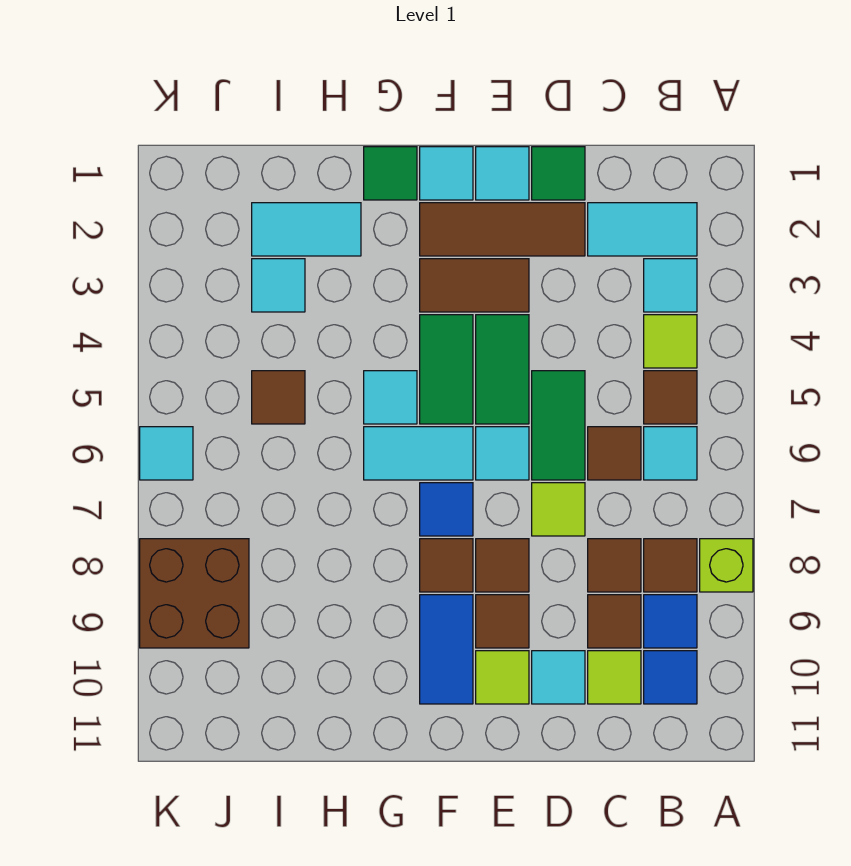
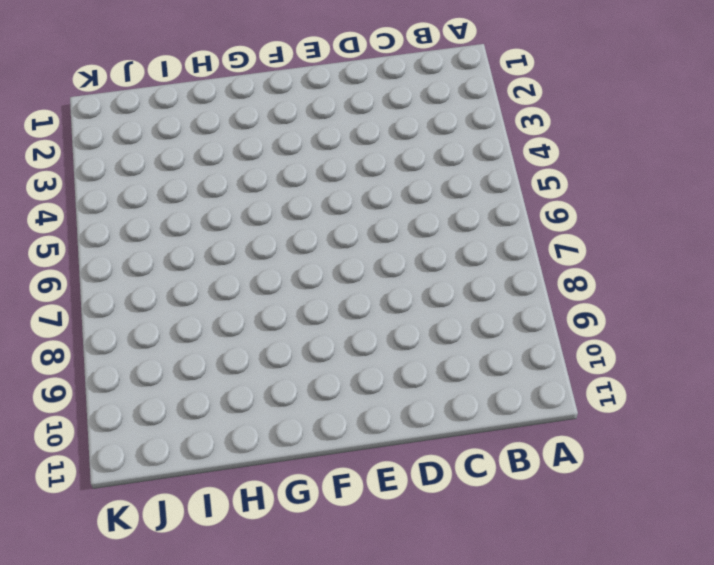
none -> lime brick A8 level 1
none -> cyan tile B2:C2 level 1
none -> cyan tile B3 level 1
none -> lime tile B4 level 1

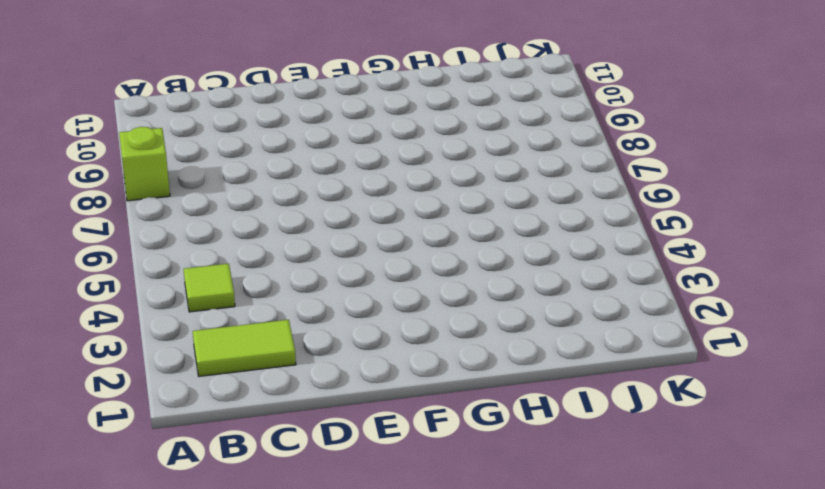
lime tile B2:C2 level 1 -> cyan tile B2:C2 level 1
none -> cyan tile B3 level 1
none -> brown tile B5 level 1
none -> cyan tile B6 level 1
none -> brown tile B8 level 1

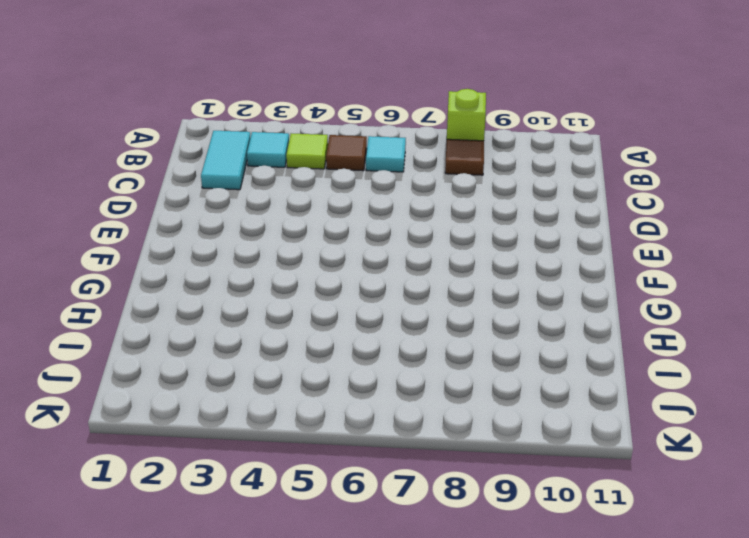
none -> blue tile B9 level 1
none -> blue tile B10 level 1
none -> brown tile C6 level 1
none -> brown tile C8 level 1

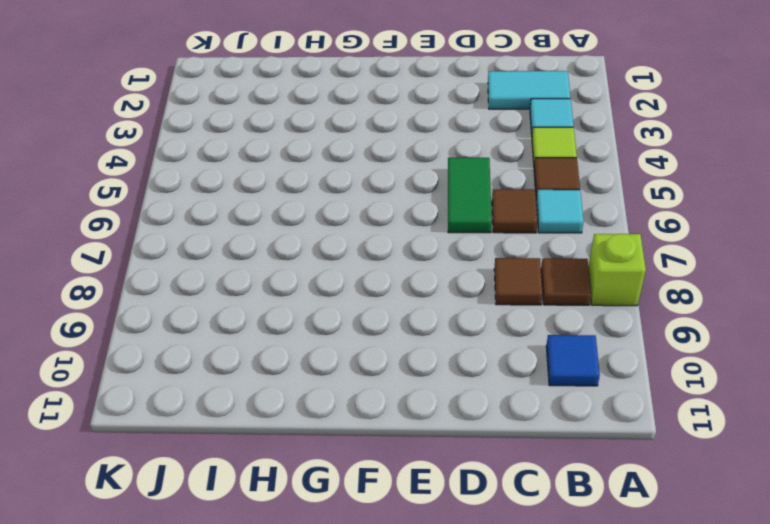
none -> blue tile B9 level 1
none -> brown tile C9 level 1
none -> lime tile C10 level 1
none -> green tile D1 level 1

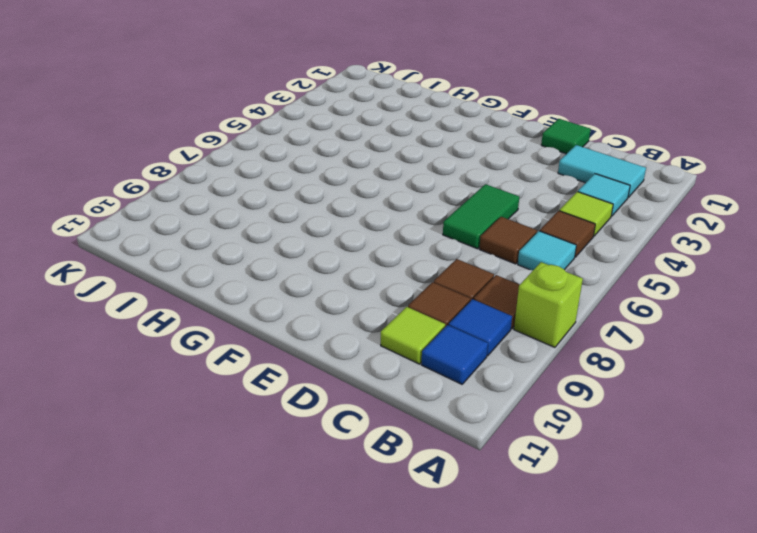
none -> brown tile D2:F2 level 1
none -> lime tile D7 level 1
none -> cyan tile D10 level 1
none -> cyan tile E1 level 1

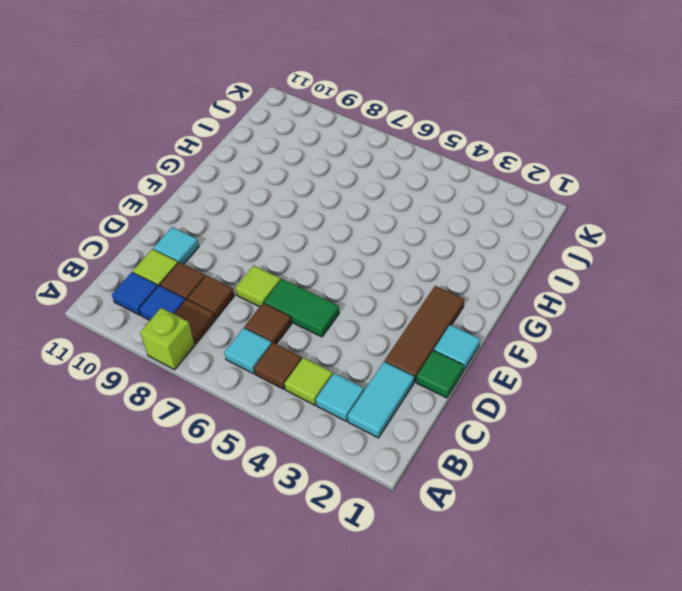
none -> brown tile E3:F3 level 1
none -> green tile E4:E5 level 1
none -> cyan tile E6 level 1
none -> brown tile E8 level 1

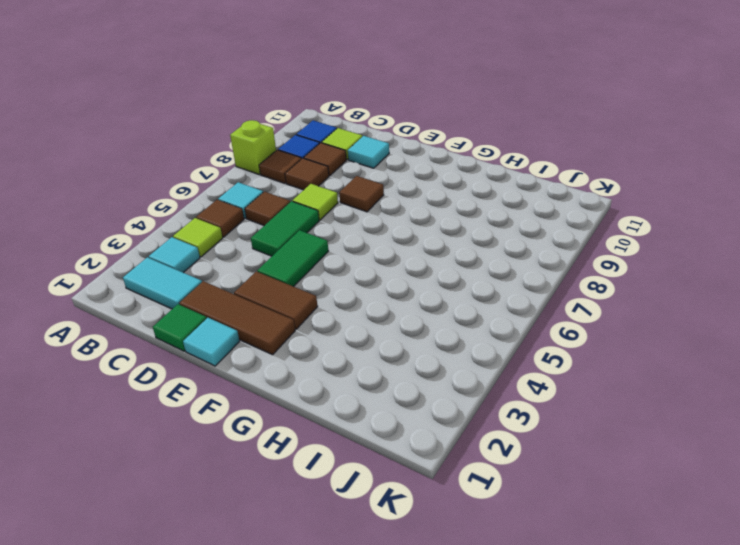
none -> cyan tile E6 level 1
none -> brown tile E9 level 1
none -> lime tile E10 level 1
none -> cyan tile F1 level 1

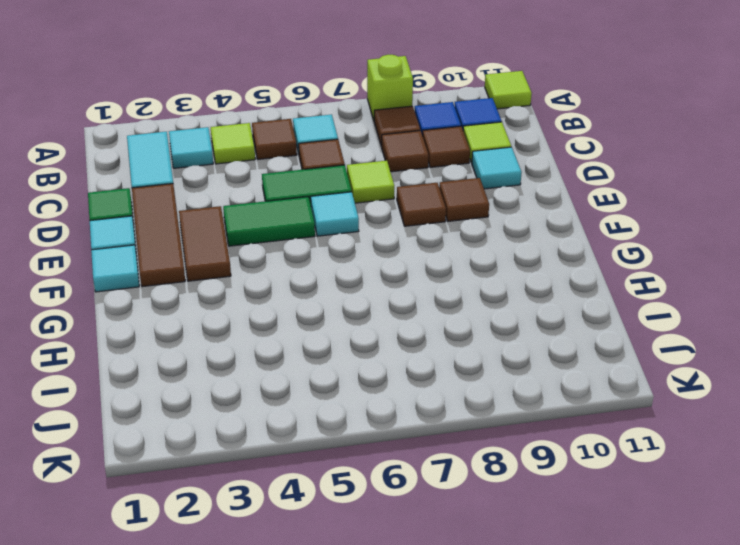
lime tile A11 level 1 -> lime tile E10 level 1
none -> green tile F4:F5 level 1
none -> cyan tile F6:G6 level 1
none -> blue tile F7 level 1
none -> brown tile F8 level 1

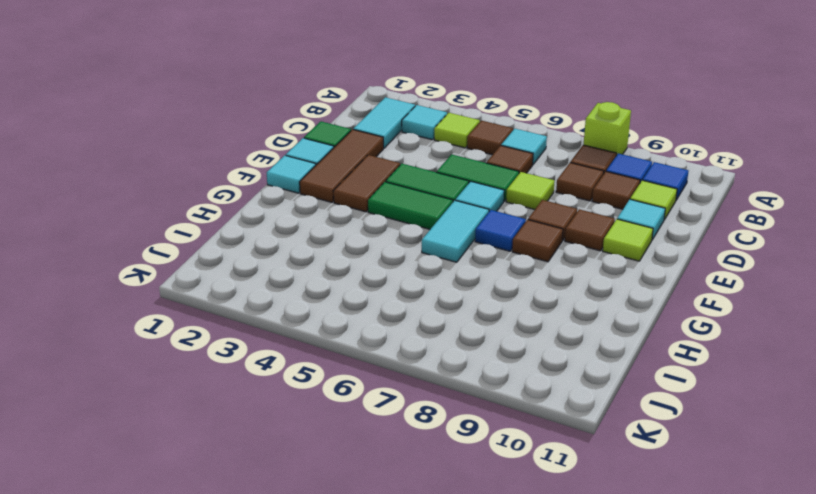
none -> blue tile F9:F10 level 1
none -> green tile G1 level 1
none -> cyan tile G5 level 1
none -> cyan tile H2:I2 level 1

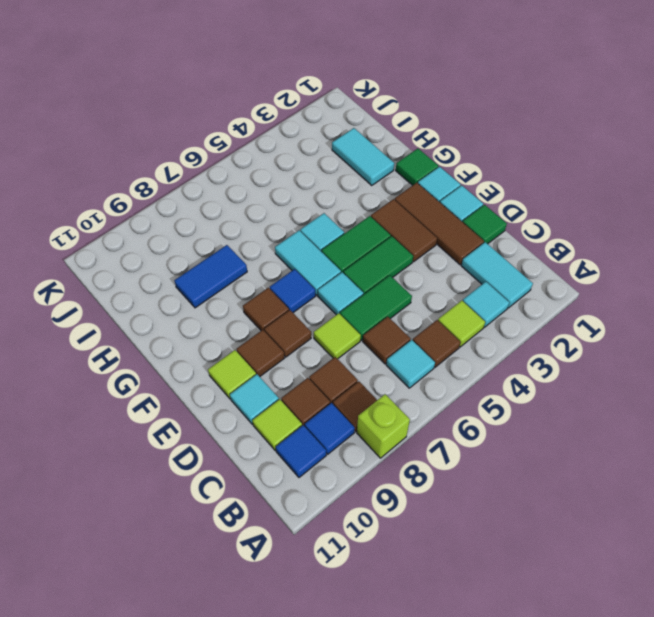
blue tile H8:H9 level 1 -> blue tile F9:F10 level 1
none -> cyan tile I3 level 1
none -> brown tile I5 level 1
none -> brown brick J8:K9 level 1
none -> cyan tile K6 level 1

